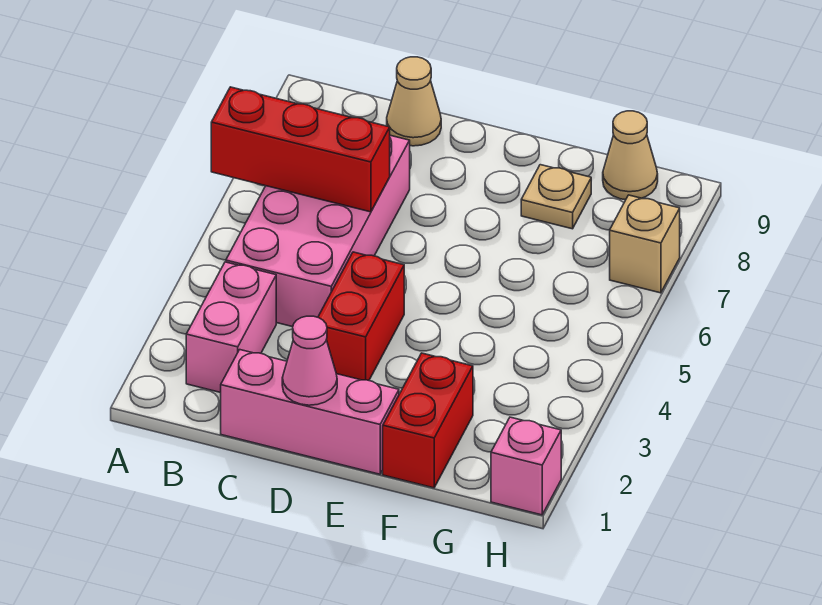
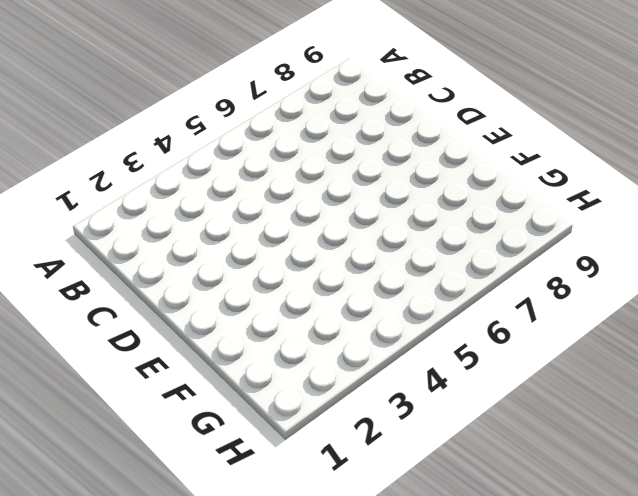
none -> pink brick B2:B3 level 1
none -> pink brick B4:C7 level 1
none -> pink brick C1:E1 level 1

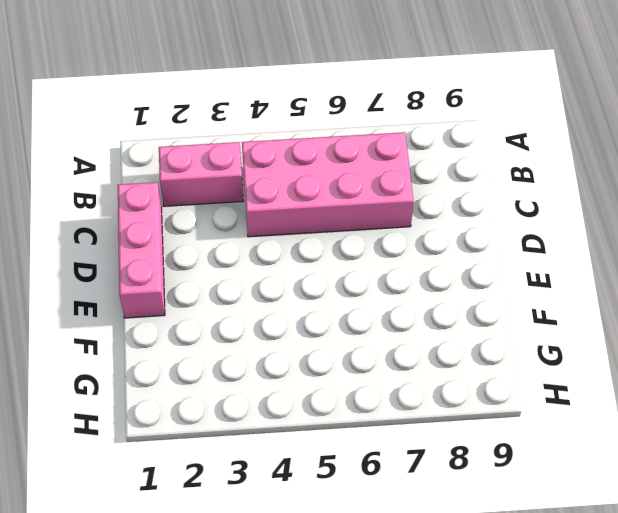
none -> tan cone C9 level 1
none -> red brick D3:D4 level 1
none -> red brick F1:F2 level 1

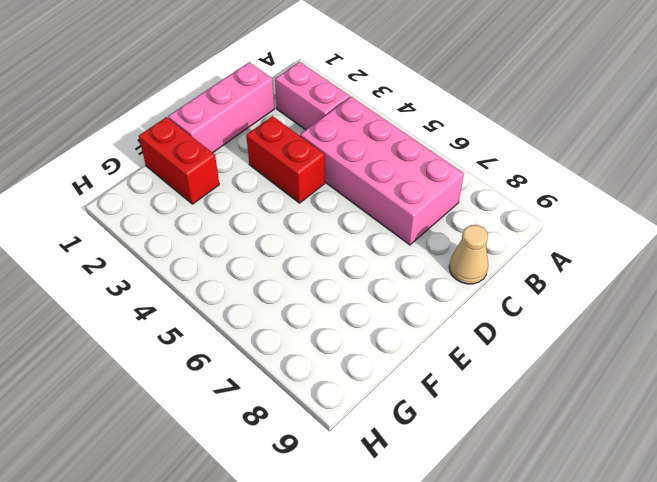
none -> tan plate F8 level 1
none -> tan cone G9 level 1
none -> pink brick H1 level 1

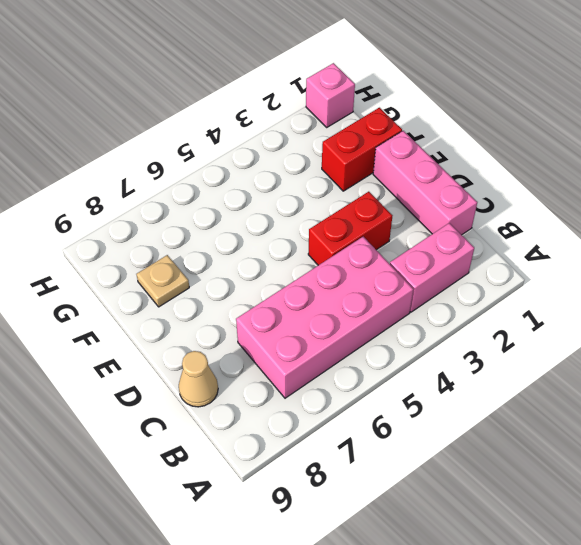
none -> tan cone G9 level 1
none -> tan brick H7 level 1
none -> red brick A6:C6 level 2

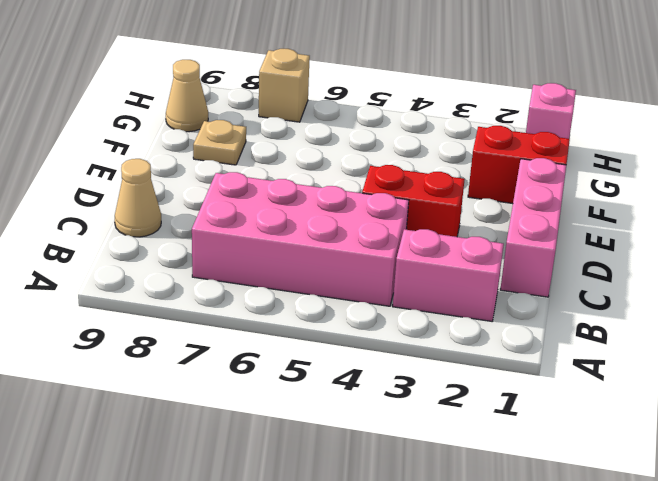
none -> red brick A6:C6 level 2
none -> pink cone D1 level 2

